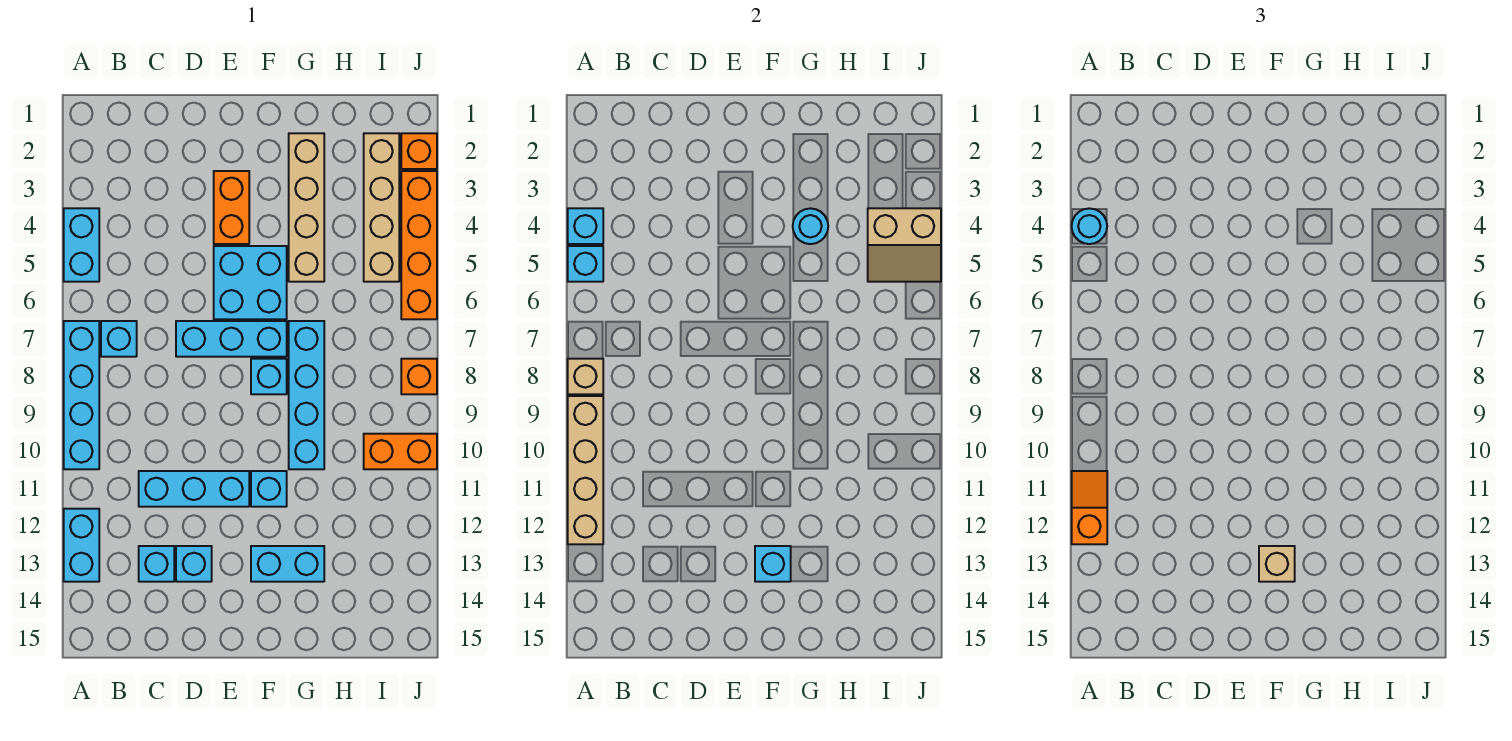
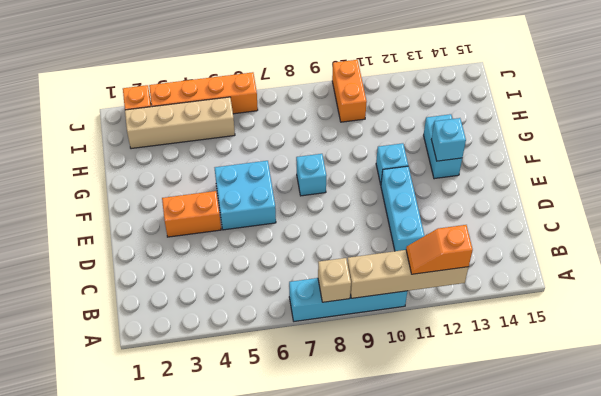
none -> cyan brick A4:A5 level 1
none -> cyan brick A12:A13 level 1
none -> cyan brick B7 level 1
none -> cyan brick C13 level 1

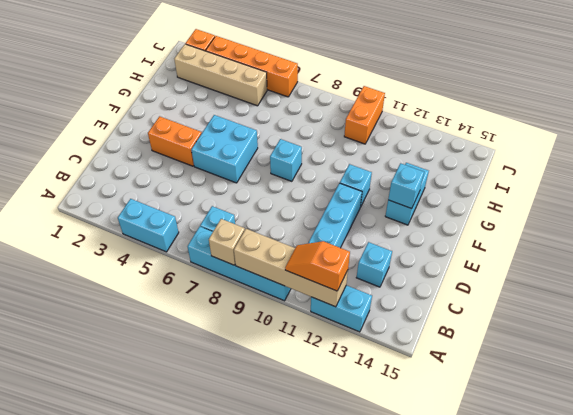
none -> cyan brick D7:F7 level 1
none -> cyan brick D13 level 1
none -> tan brick G2:G5 level 1
none -> cyan brick G7:G10 level 1

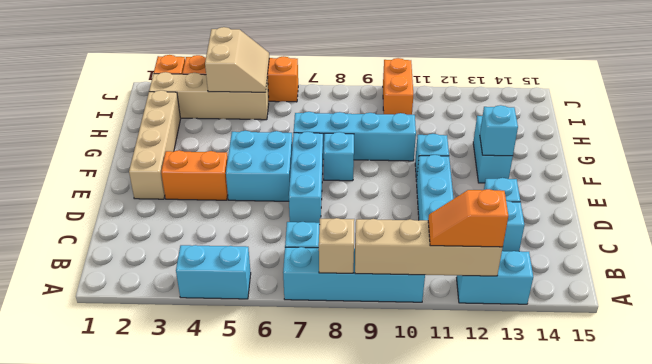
tan brick E2:H2 level 1 -> tan brick G2:G5 level 1
none -> orange brick J8 level 1
none -> cyan brick A4 level 2
none -> cyan brick A5 level 2
none -> cyan round brick G4 level 2

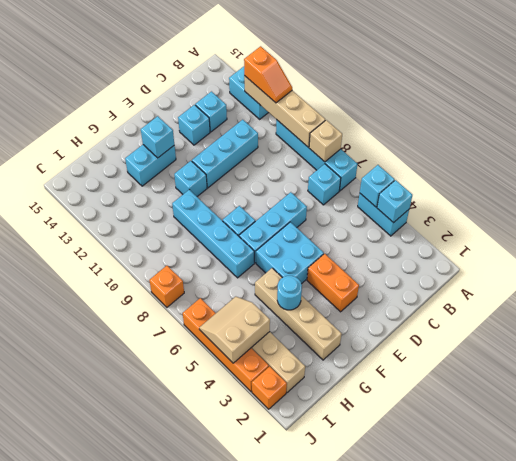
none -> orange brick I10:J10 level 1
none -> cyan round brick A4 level 3
none -> tan brick F13 level 3

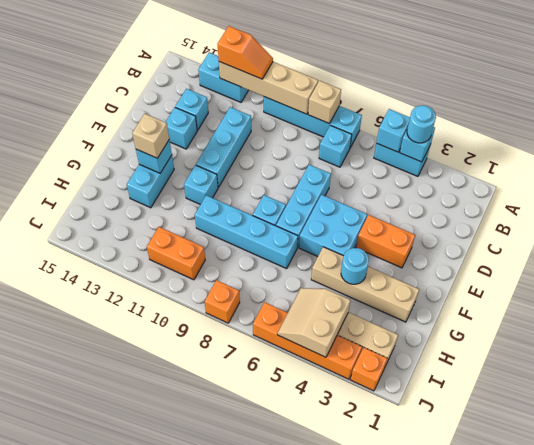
orange brick I10:I11 level 1 -> orange brick I10:J10 level 1

